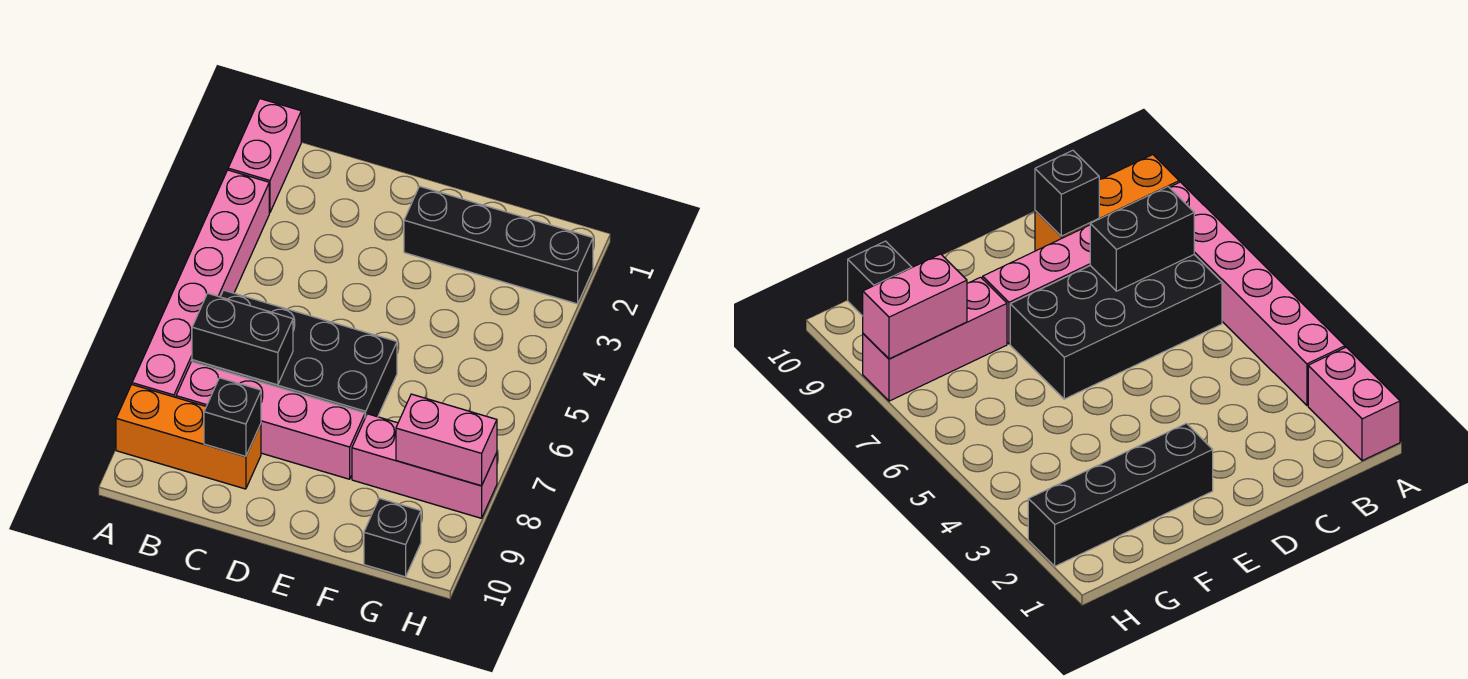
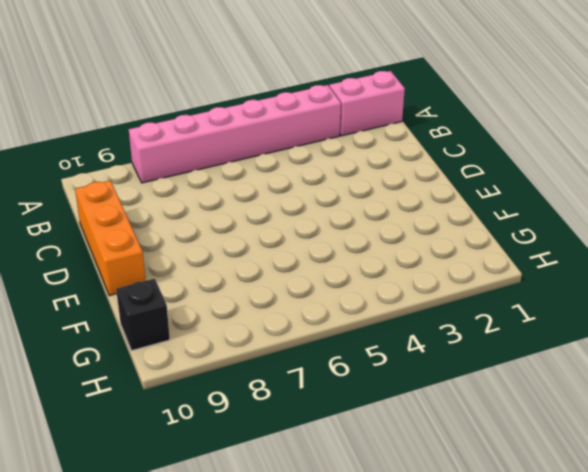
orange brick C10:E10 level 1 -> orange brick A9:C9 level 1
none -> black brick B6:E7 level 1
none -> pink brick B8:E8 level 1

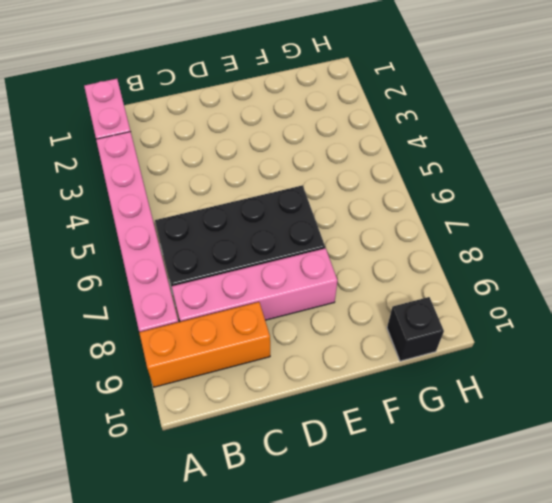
none -> black brick E2:H2 level 1
none -> pink brick F8:H8 level 1

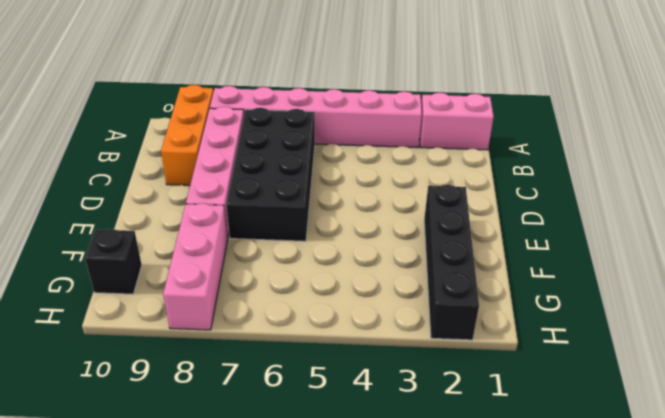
none -> black brick B7:C7 level 2
none -> black brick C9 level 2

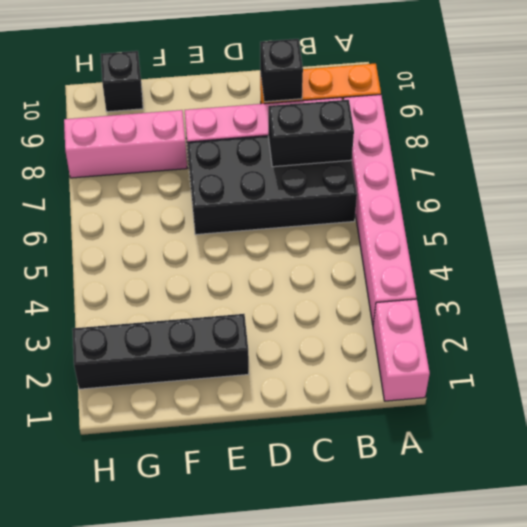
none -> pink brick G8:H8 level 2

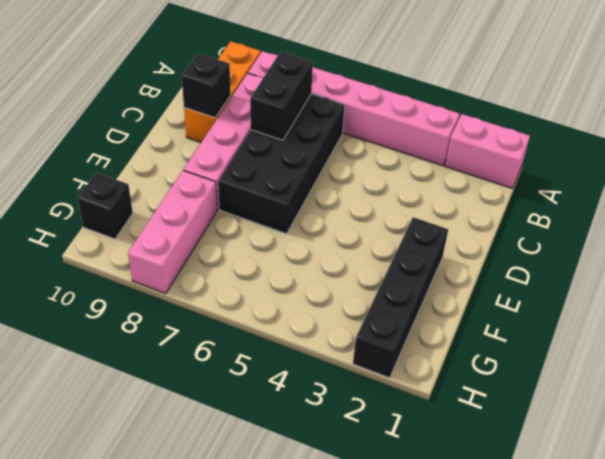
none -> pink brick G8:H8 level 2

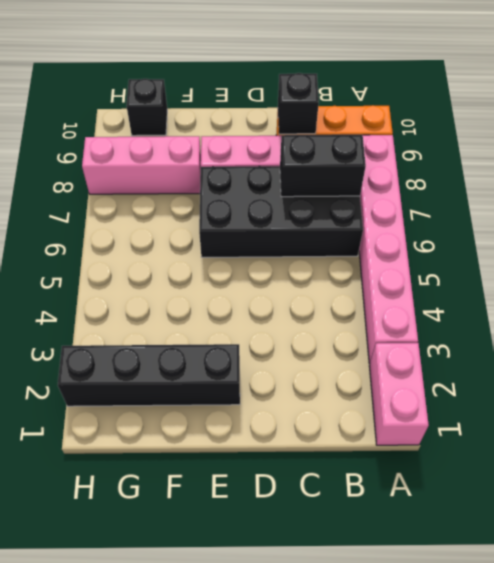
none -> pink brick G8:H8 level 2

